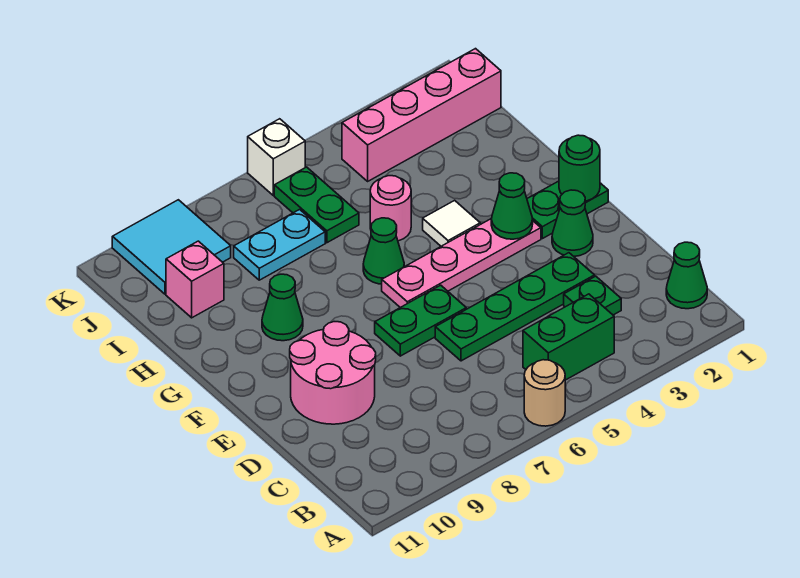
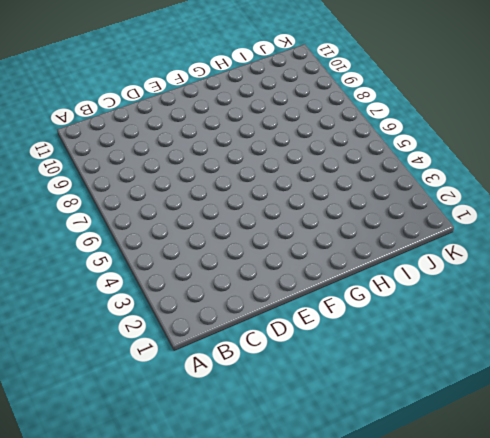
none -> tan round brick A6 level 1
none -> green cone B1 level 1
none -> green brick B4:B5 level 1

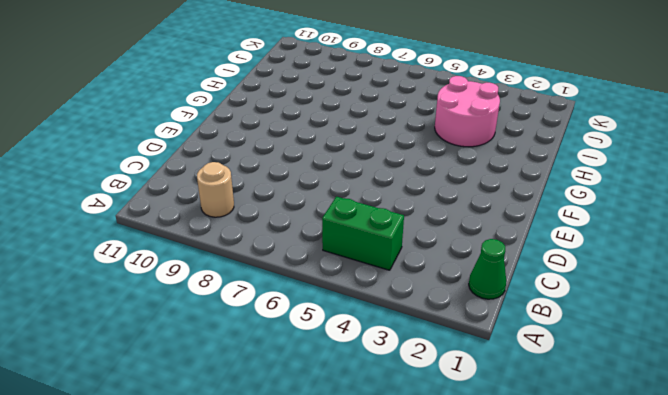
tan round brick B9 level 1 -> tan round brick A6 level 1
pink round brick H3:I4 level 1 -> pink round brick D9:E10 level 1
none -> green plate C3 level 1
none -> green plate D3:D6 level 1
none -> green cone E2 level 1

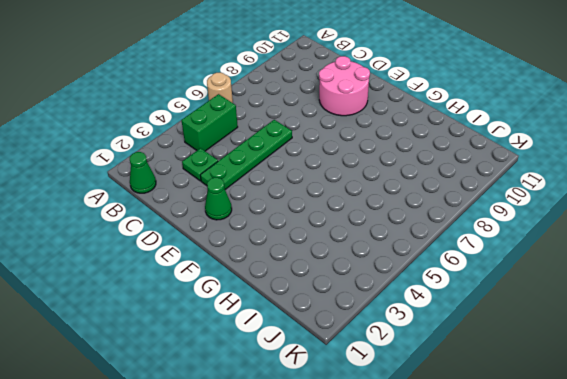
none -> green plate E6:E7 level 1
none -> green plate F1:F2 level 1
none -> pink plate F3:F6 level 1

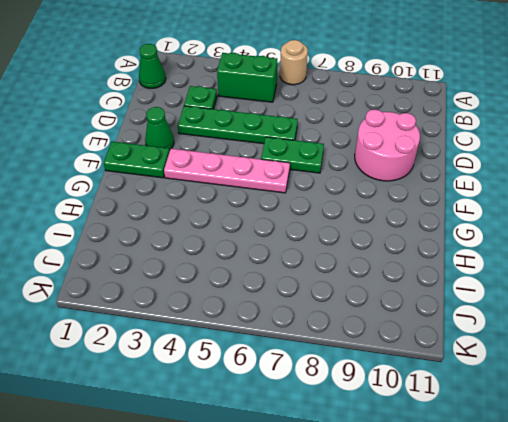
none -> white tile G4 level 1
none -> green cone G6 level 1
none -> green cone G9 level 1

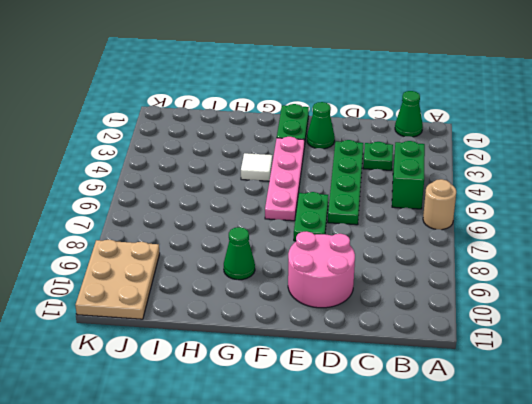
tan plate J9:K11 level 1 -> cyan tile J9:K10 level 1
none -> green cone G6 level 1
none -> pink round brick H5 level 1
none -> green plate I6:J6 level 1

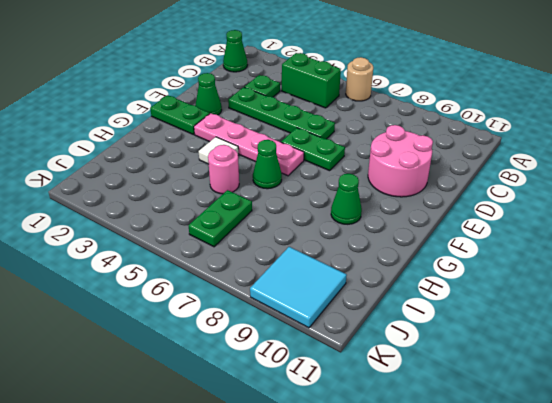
none -> cyan plate I7:I8 level 1
none -> pink brick I10 level 1
none -> pink brick J1:J4 level 1

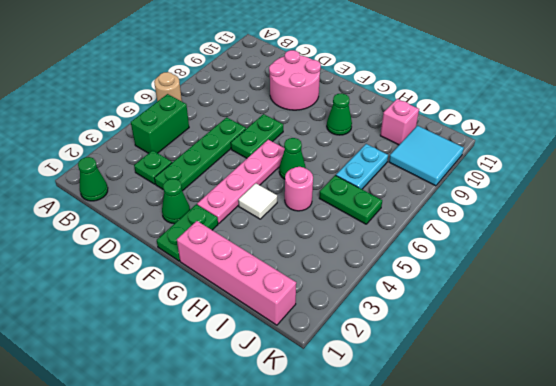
pink brick G1:J1 level 1 -> pink brick J1:J4 level 1
none -> white brick K6 level 1
none -> green round brick F1 level 2
none -> green cone F3 level 2

